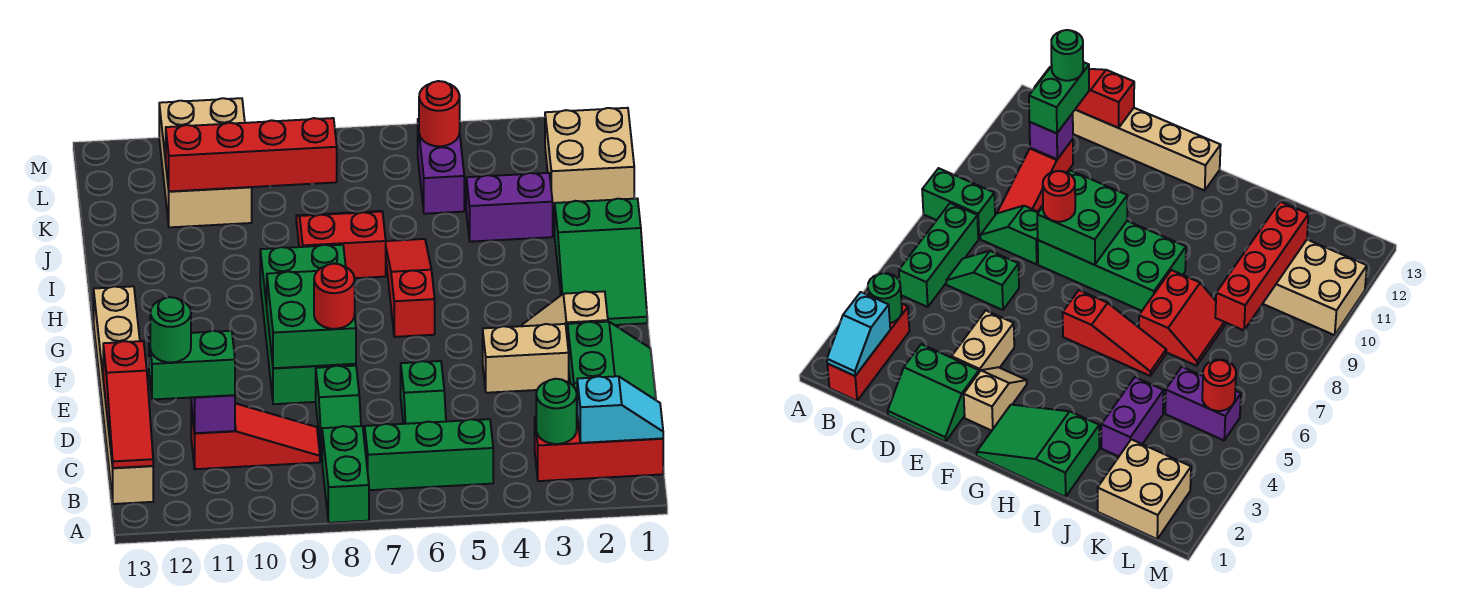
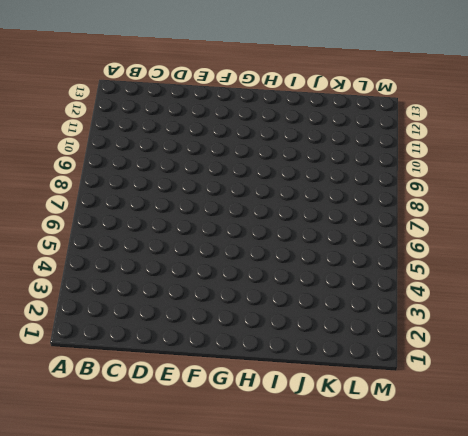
none -> green brick A8:B8 level 1
none -> red brick B1:B3 level 1
none -> green brick B5:B7 level 1

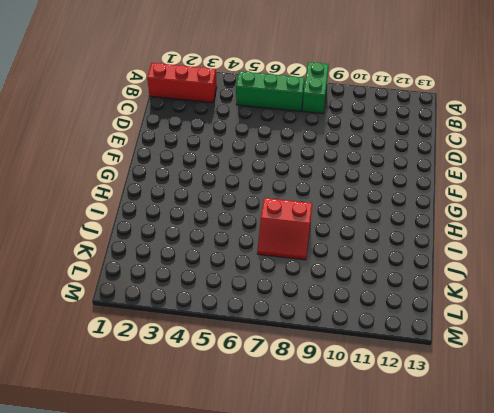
none -> tan brick B13:G13 level 1
none -> green slope C6:D6 level 1 top D
none -> green slope C8:D8 level 1 top D

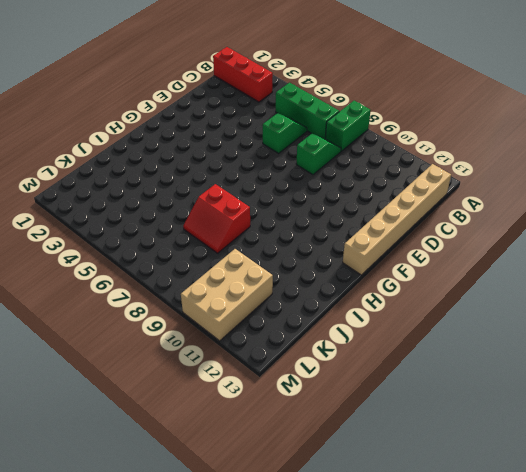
none -> red slope C9:C11 level 1 top 11
none -> green slope D1:E2 level 1 top 2
none -> tan brick E3:E4 level 1

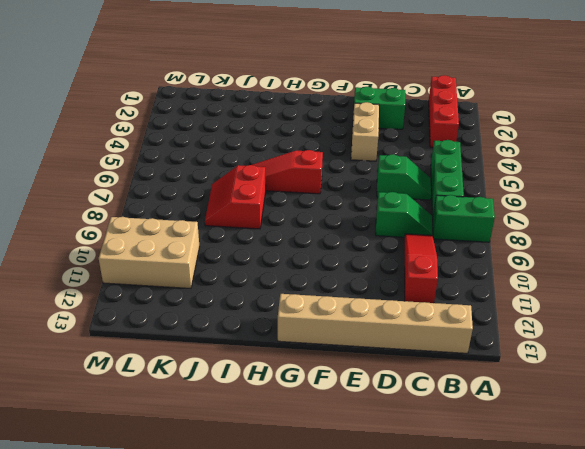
none -> green brick E8:H9 level 1
none -> tan slope F2:F3 level 1 top 2
none -> green slope G1:I2 level 1 top I

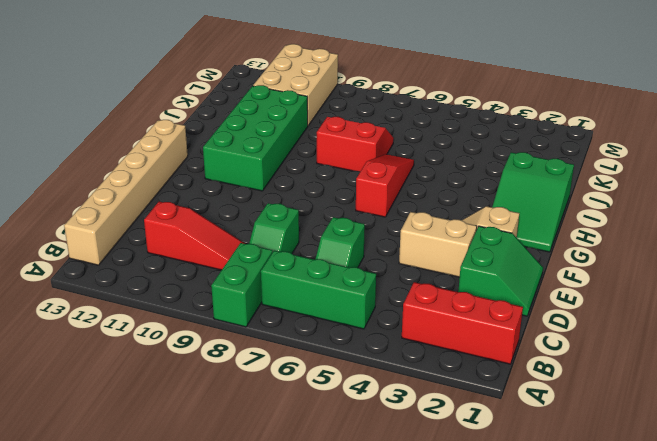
green brick G10:J11 level 1 -> green brick E8:H9 level 1
none -> purple brick J3:J4 level 1
none -> tan brick K1:L2 level 1
none -> purple brick K5:L5 level 1

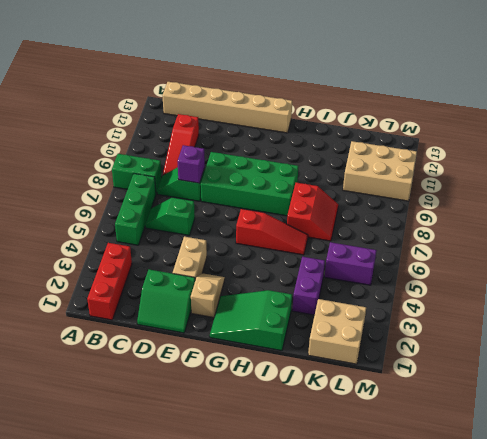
purple brick D8 level 2 -> purple brick C11 level 2
none -> cyan slope B1:B2 level 2 top 2
none -> green round brick B3 level 2
none -> red slope B13:D13 level 2 top D

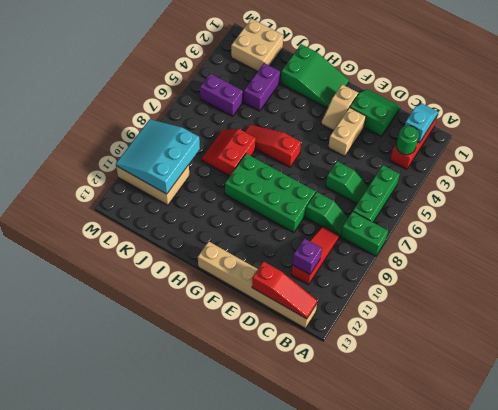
cyan slope K9:M11 level 2 top K -> red brick K8:K11 level 2
none -> green brick E8:F9 level 2
none -> red round brick L5 level 2
none -> green brick C11:C12 level 3

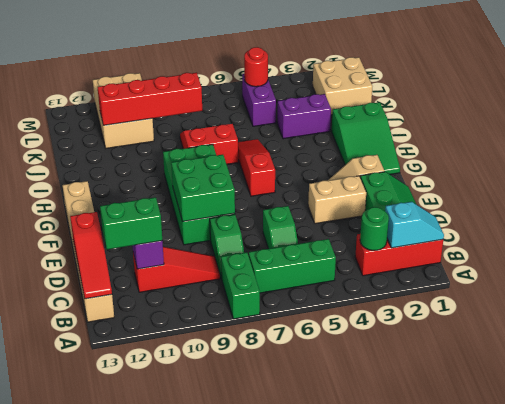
none -> red round brick E8 level 3
none -> green round brick C12 level 4

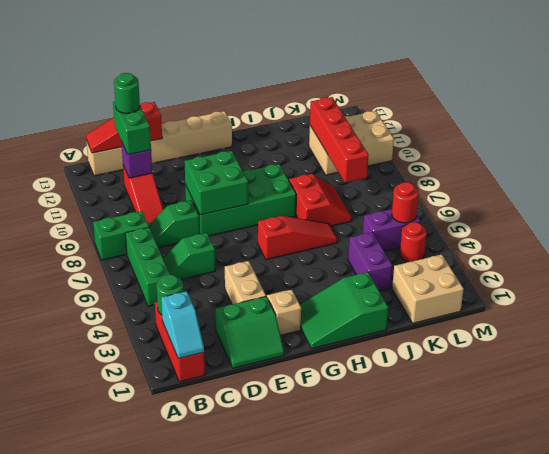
red round brick L4 level 1 -> red round brick E8 level 3

